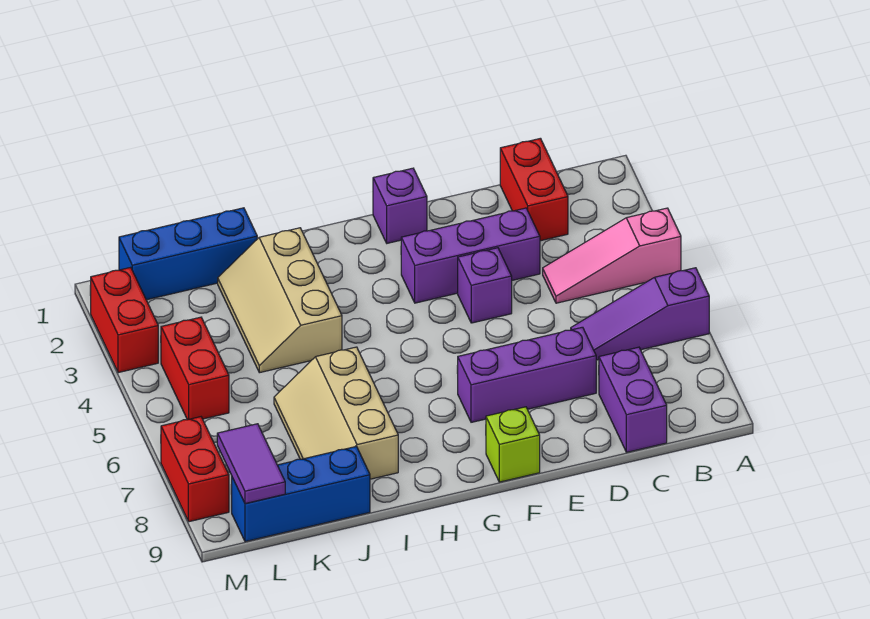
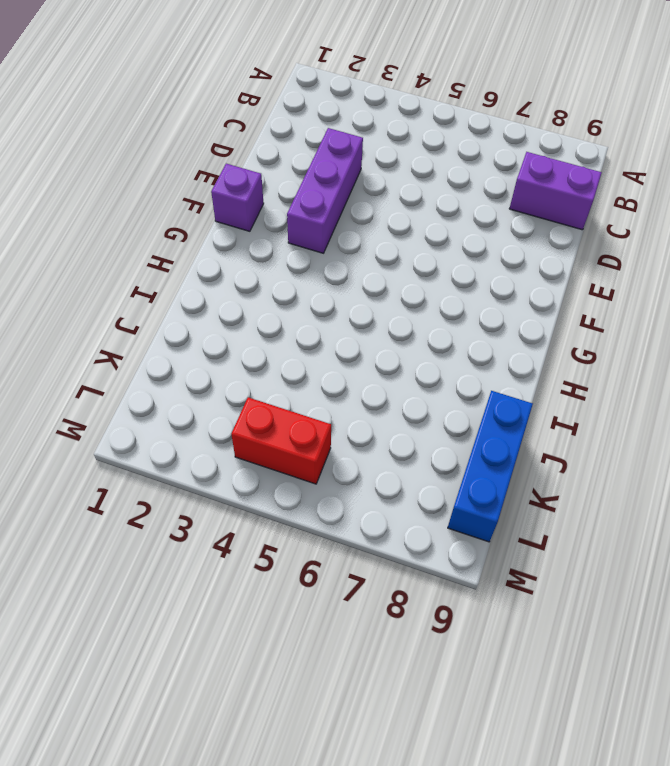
none -> pink slope A4:C4 level 1 top A
none -> purple slope A6:C6 level 1 top A
none -> red brick C1:C2 level 1

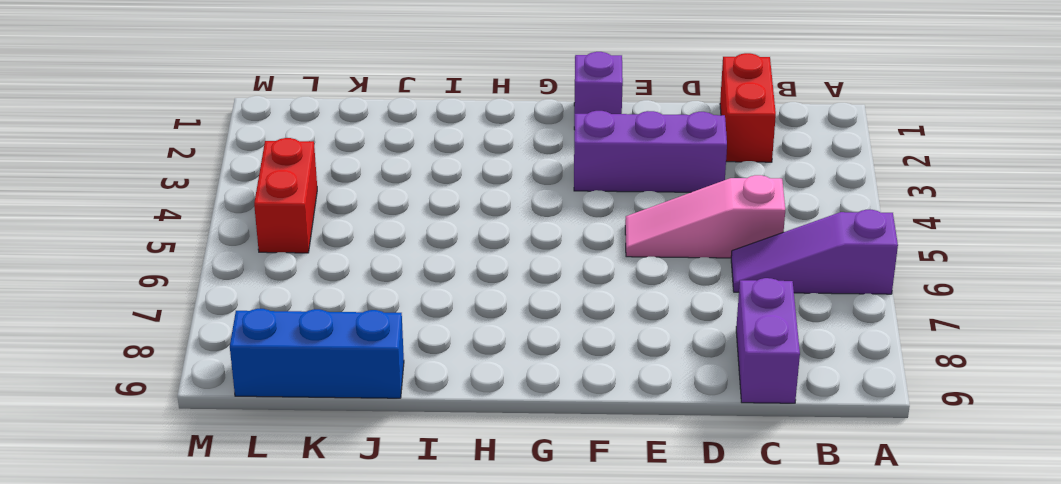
pink slope C5:E5 level 1 top C -> pink slope A4:C4 level 1 top A
none -> purple brick D7:F7 level 1
none -> purple brick E4 level 1
none -> lime brick F9 level 1

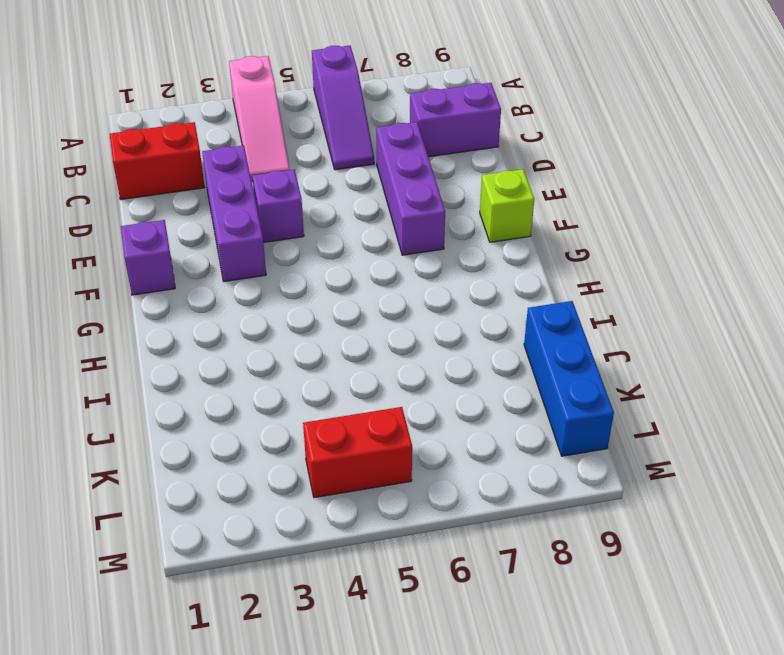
none -> tan slope I2:J4 level 1 top I
none -> tan slope I6:J8 level 1 top I
none -> blue brick J1:L1 level 1

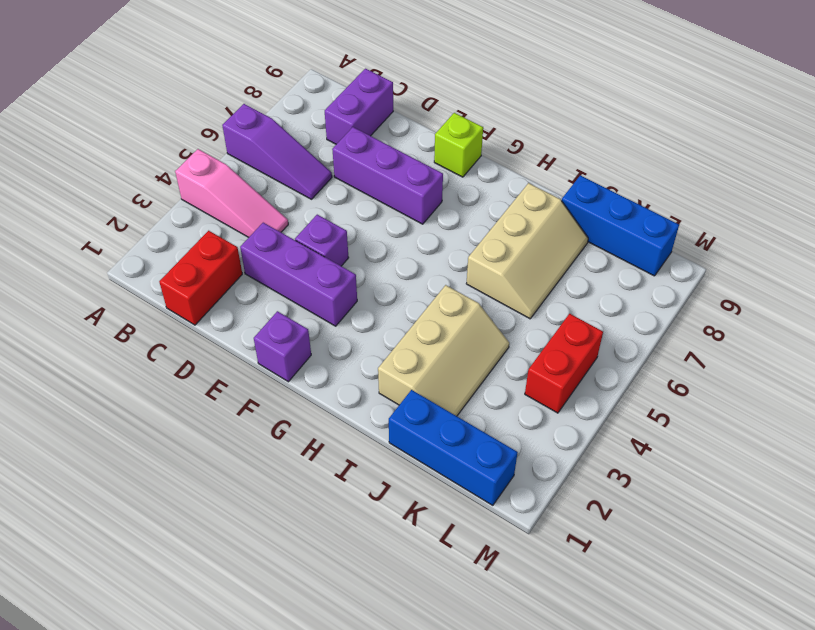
none -> red brick M2:M3 level 1
none -> red brick M7:M8 level 1
none -> purple tile L8:L9 level 2

